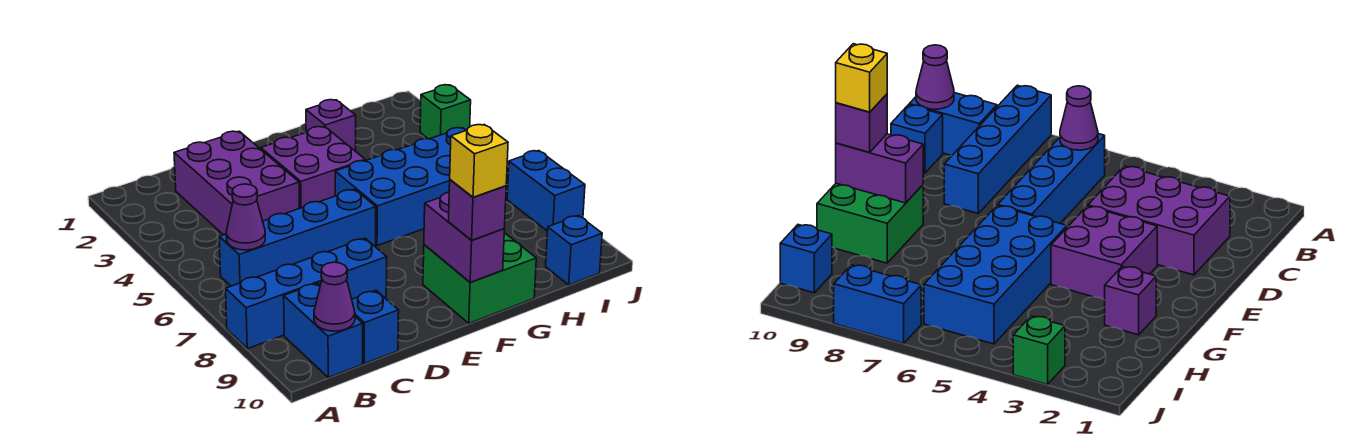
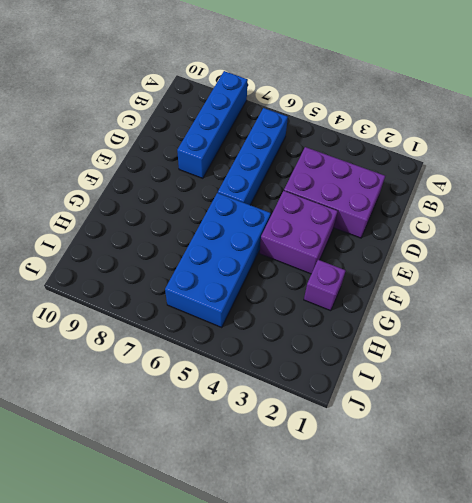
none -> blue brick B9:B10 level 1
none -> blue brick C10 level 1
none -> green brick F9:G10 level 1

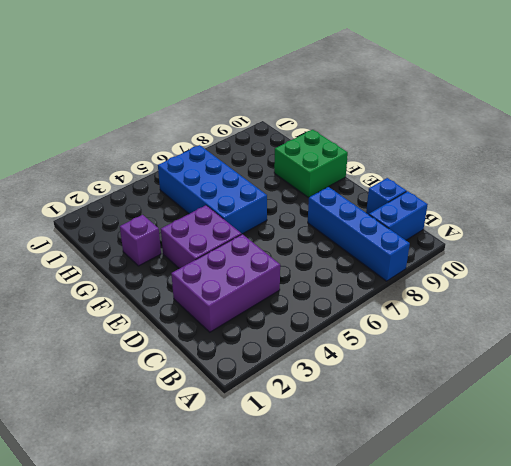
none -> blue brick B6:E6 level 1
none -> blue brick I10 level 1
none -> green brick J3 level 1

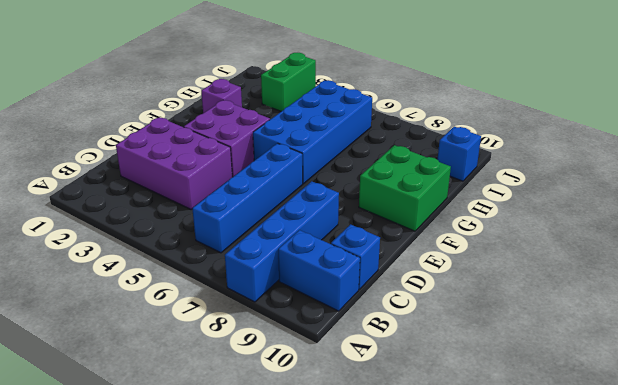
green brick I3:J3 level 1 -> green brick J3 level 1
none -> blue brick J7:J8 level 1
none -> purple cone B6 level 2
none -> purple cone B10 level 2

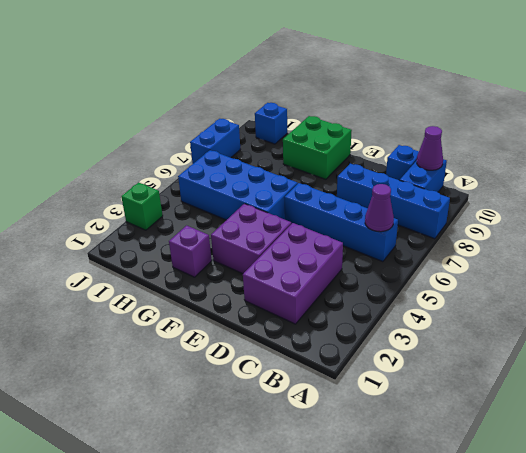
none -> purple brick F9:F10 level 2
none -> purple brick F10 level 3
none -> yellow brick F10 level 4

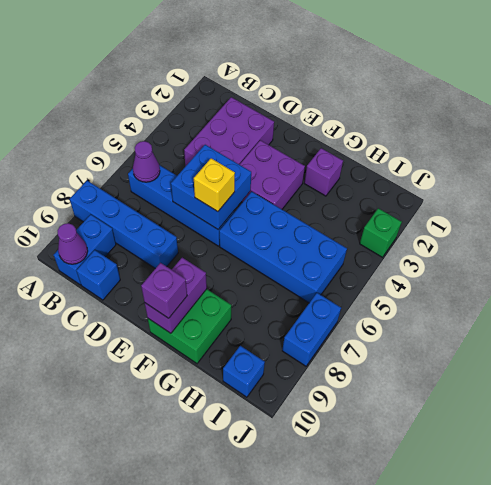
blue brick D5:E6 level 2 -> none
yellow brick E6 level 3 -> yellow brick F10 level 4

